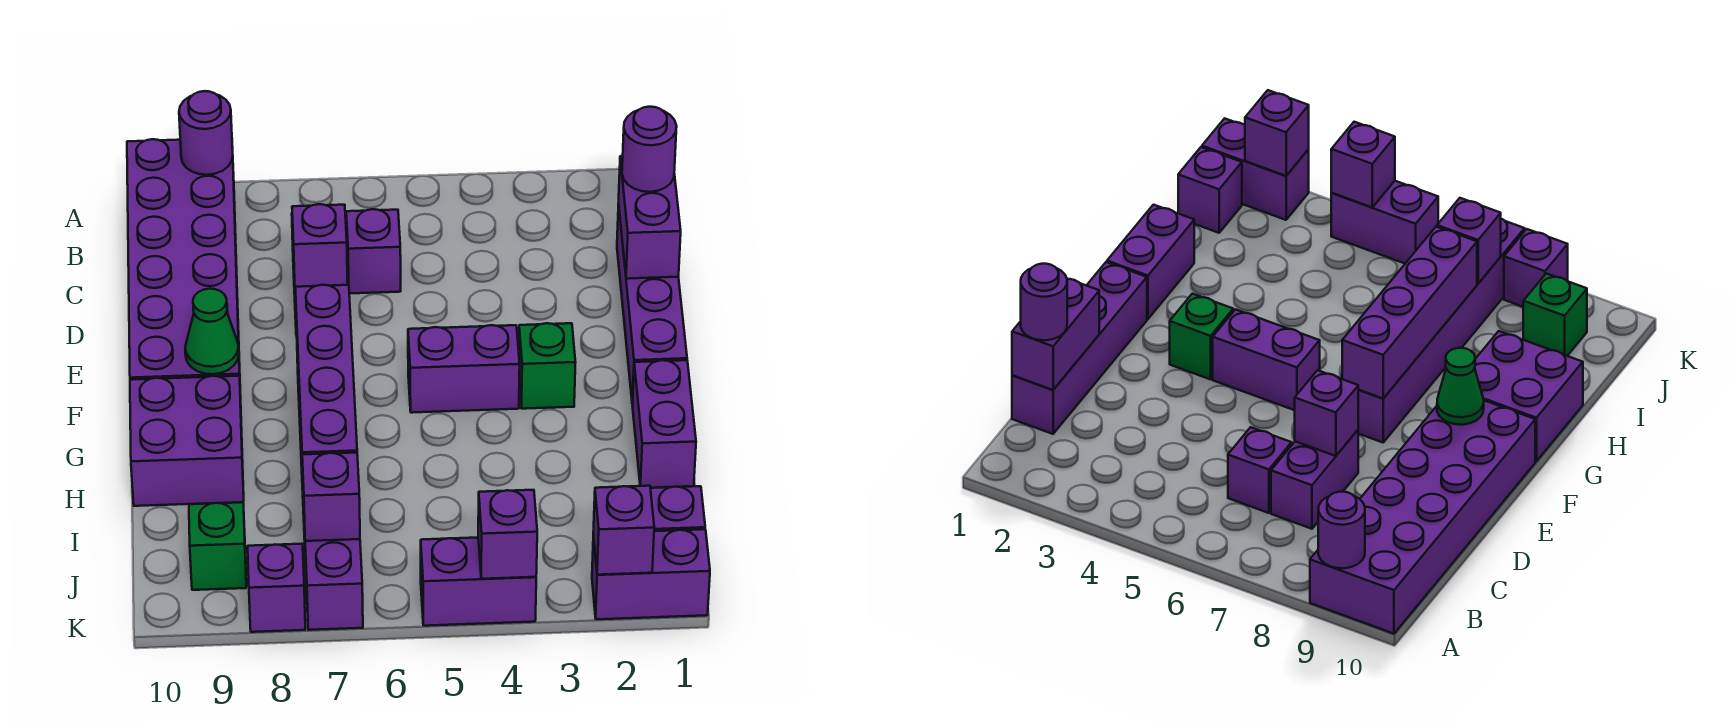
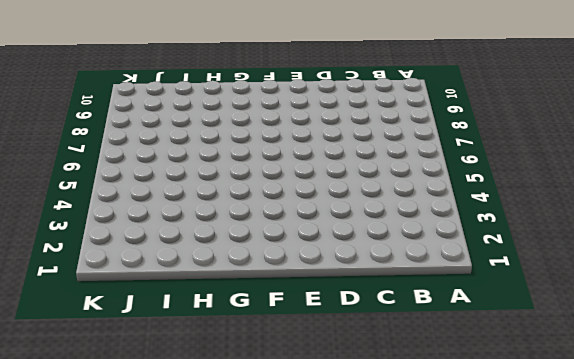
none -> purple brick A9:F10 level 1
none -> purple brick C1:F1 level 1
none -> purple brick C6 level 1

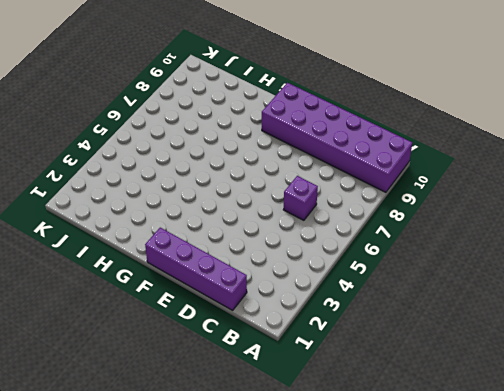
none -> purple brick C7:D7 level 1
none -> green brick F3 level 1
none -> purple brick F4:F5 level 1

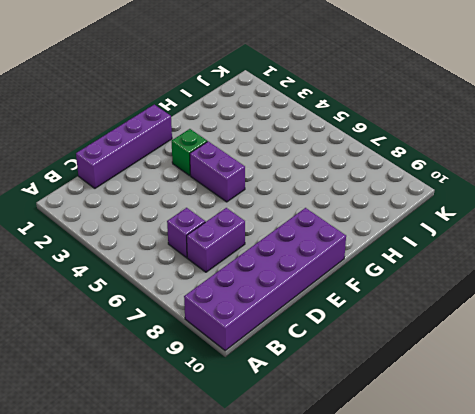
none -> purple brick F7:K7 level 1
none -> purple brick G1:H1 level 1
none -> purple brick G9:H10 level 1

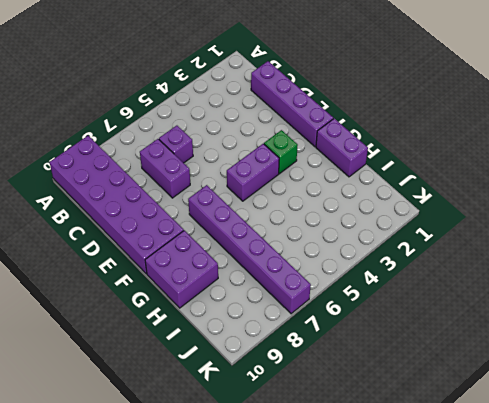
none -> purple brick J1 level 1
none -> green brick J9 level 1
none -> purple brick K1:K2 level 1

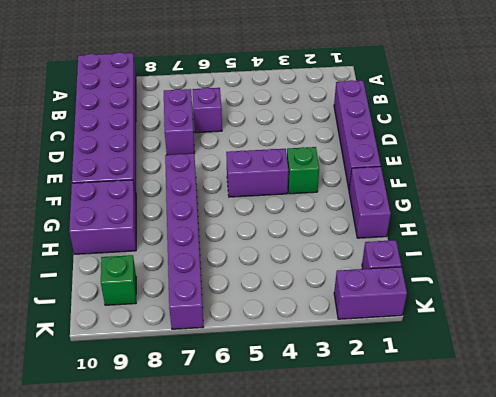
none -> purple brick K4:K5 level 1
none -> purple brick K8 level 1
none -> purple round brick A9 level 2

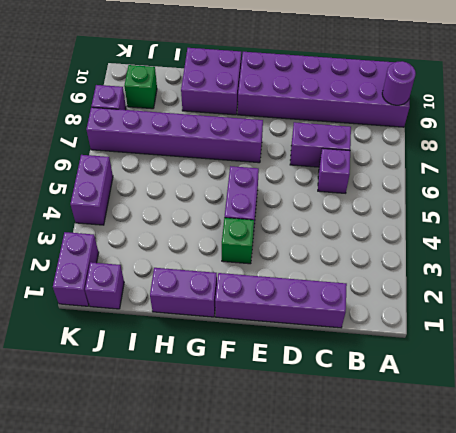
none -> purple brick C1:D1 level 2
none -> purple brick D7 level 2
none -> purple brick F7:I7 level 2

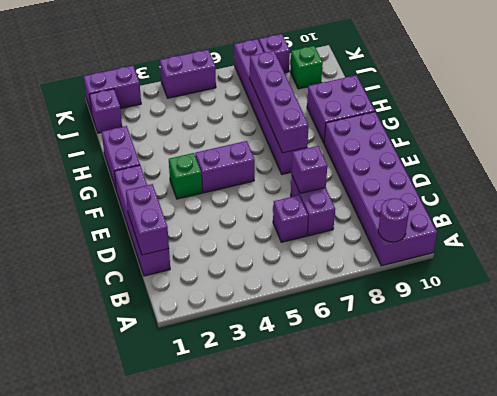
none -> green cone F9 level 2
none -> purple brick J7 level 2
none -> purple brick K2 level 2

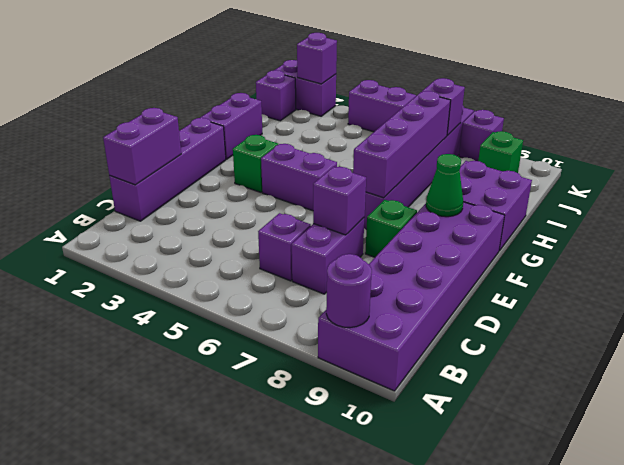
green brick E8 level 1 -> none
none -> purple brick K4 level 2
none -> purple round brick C1 level 3

